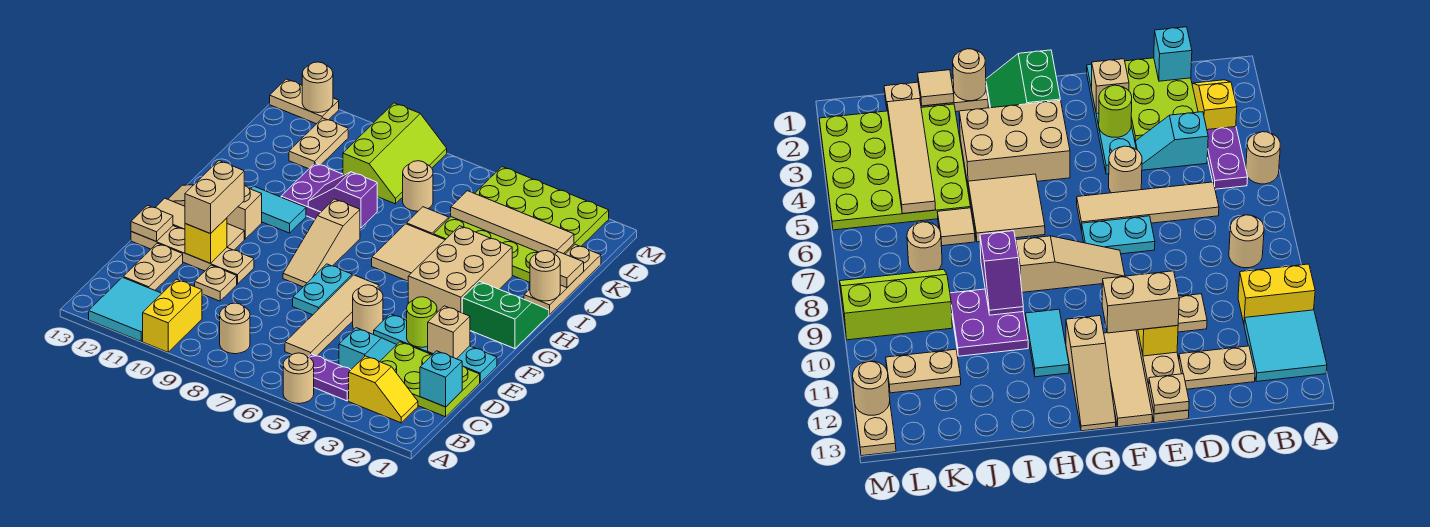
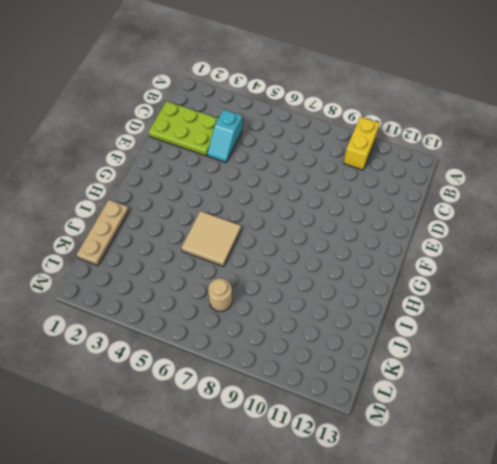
none -> tan round brick A5 level 1
none -> cyan tile A11:B12 level 1
none -> yellow slope B2:B3 level 1 top 3
none -> purple plate B4:B5 level 1

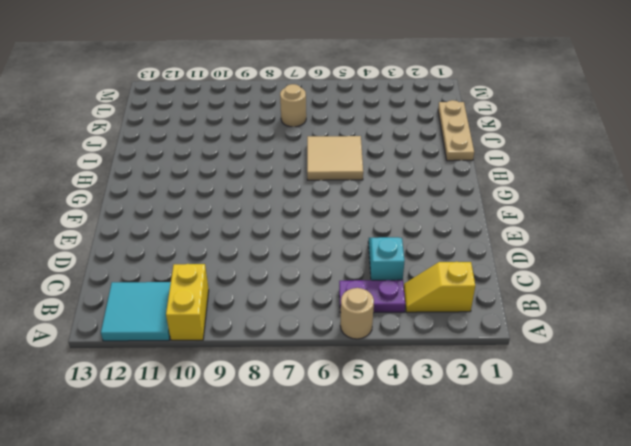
yellow slope B2:B3 level 1 top 2 -> yellow slope B2:B3 level 1 top 3
none -> tan round brick B8 level 1
none -> lime plate C1:D3 level 1
none -> tan tile C6:F6 level 1
none -> tan plate C12:D12 level 1

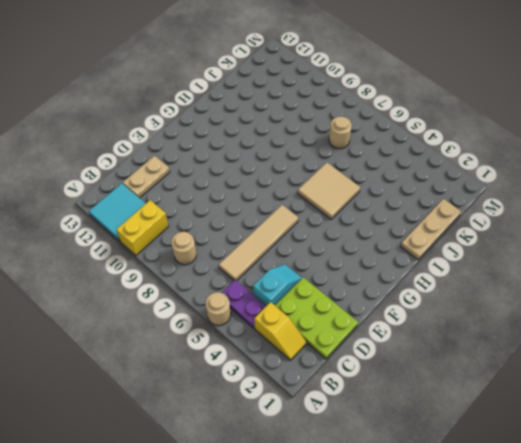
none -> tan plate D10 level 1
none -> cyan plate E1:E4 level 1
none -> tan round brick E5 level 1
none -> cyan plate E7:F7 level 1

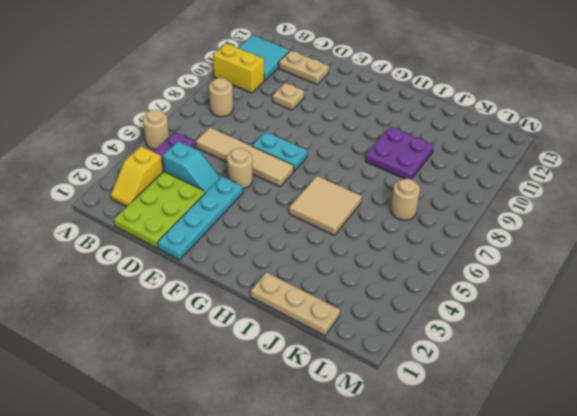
none -> tan plate E10:E13 level 1
none -> tan slope F8:H8 level 1 top H
none -> tan tile F11:F13 level 1
none -> green slope G1:H2 level 1 top G

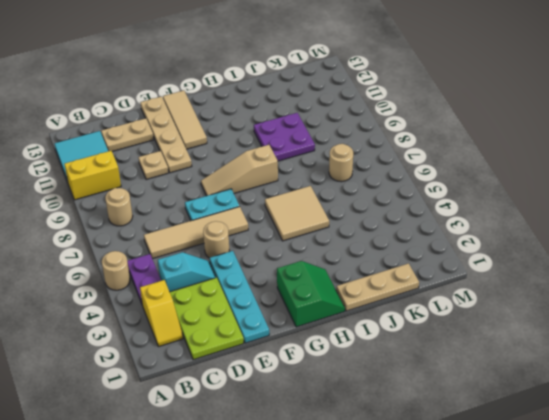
none -> tan brick G3:I4 level 1
none -> tan slope G11:G13 level 1 top 11
none -> cyan tile H10:H11 level 1
none -> lime plate J2:M5 level 1

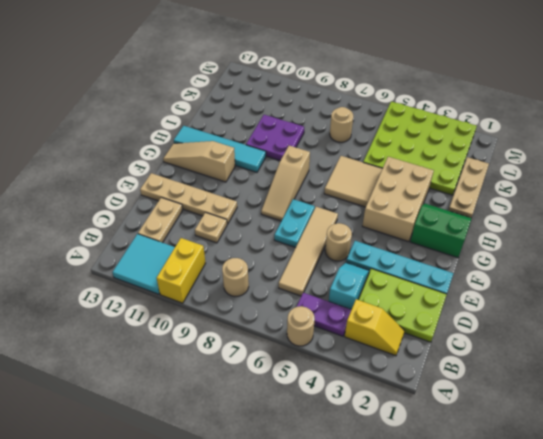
cyan tile H10:H13 level 1 -> cyan tile H10:H11 level 1
none -> tan tile F11:F13 level 1
none -> tan tile J6 level 1
none -> lime slope K8:M9 level 1 top 9
none -> tan plate K11:L11 level 1

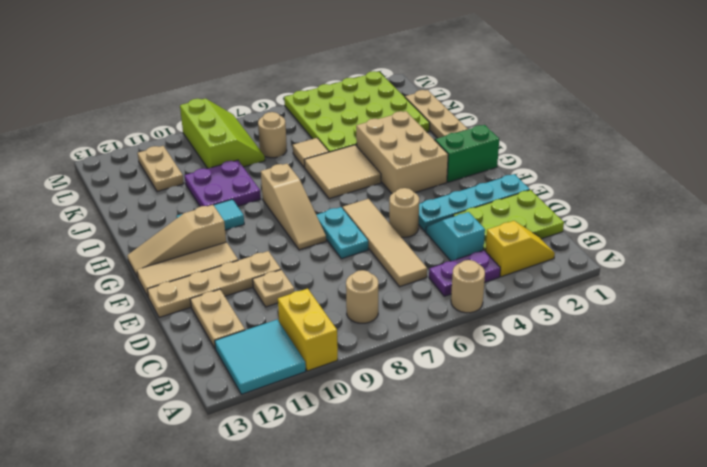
none -> tan plate M12:M13 level 1
none -> cyan brick C1 level 2
none -> tan brick E2 level 2
none -> lime round brick E3 level 2

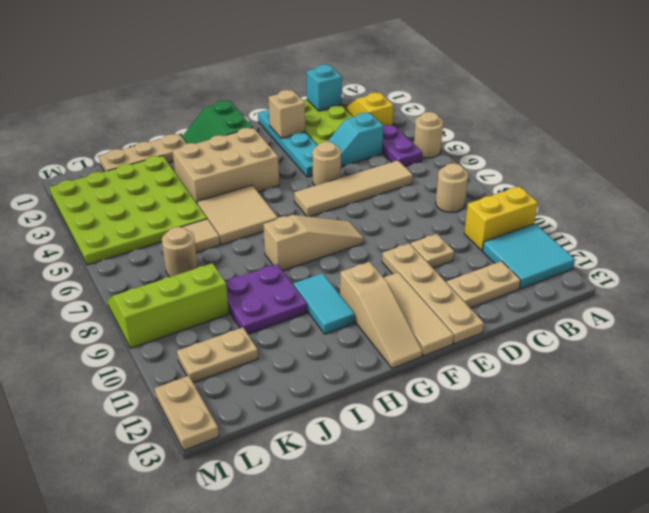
none -> cyan plate E7:F7 level 1
none -> lime round brick E3 level 2
none -> yellow brick E11 level 2
none -> tan plate E13 level 2

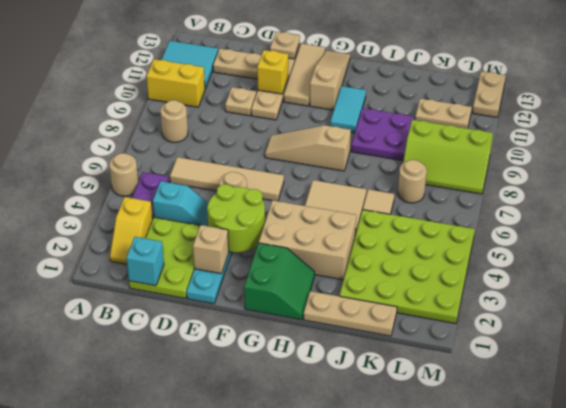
lime round brick E3:F4 level 2 -> lime round brick E3 level 2
none -> cyan plate E7:F7 level 1
none -> tan round brick I1 level 2
none -> purple slope I8:I9 level 2 top 8
none -> tan tile J1 level 2

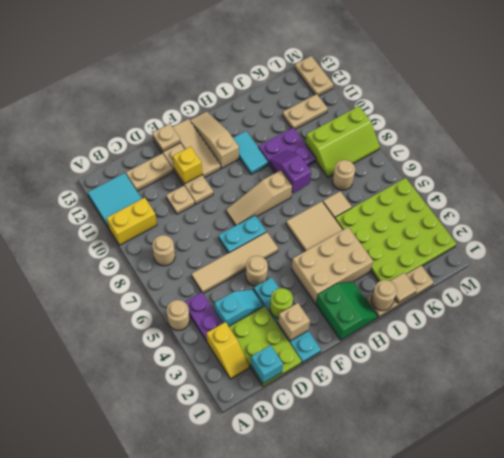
none -> tan tile K2:K5 level 2
none -> tan round brick M12 level 2
none -> tan brick E11:F11 level 3

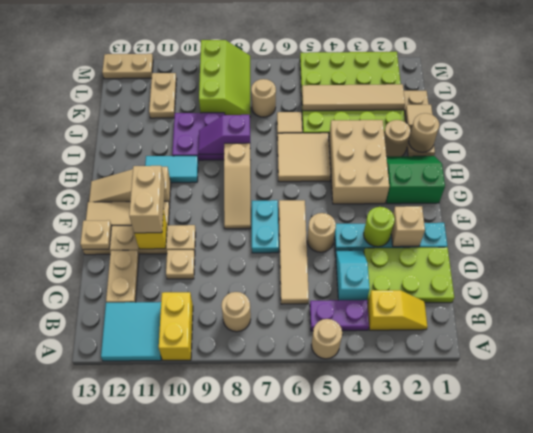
tan round brick I2 level 1 -> tan round brick M12 level 2
none -> cyan brick C1 level 2

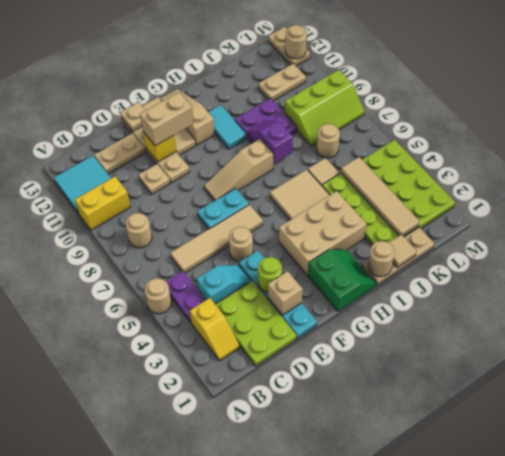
none -> cyan brick C1 level 2

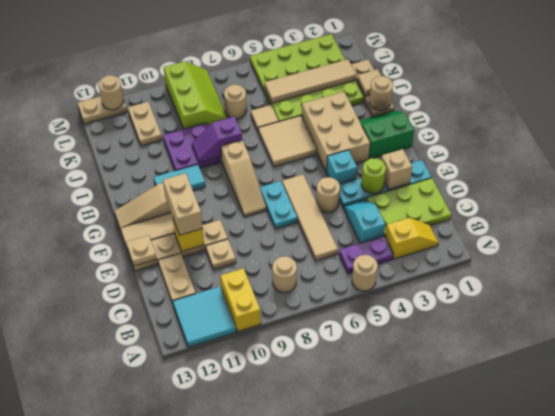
cyan brick F4 level 1 -> cyan brick C1 level 2

